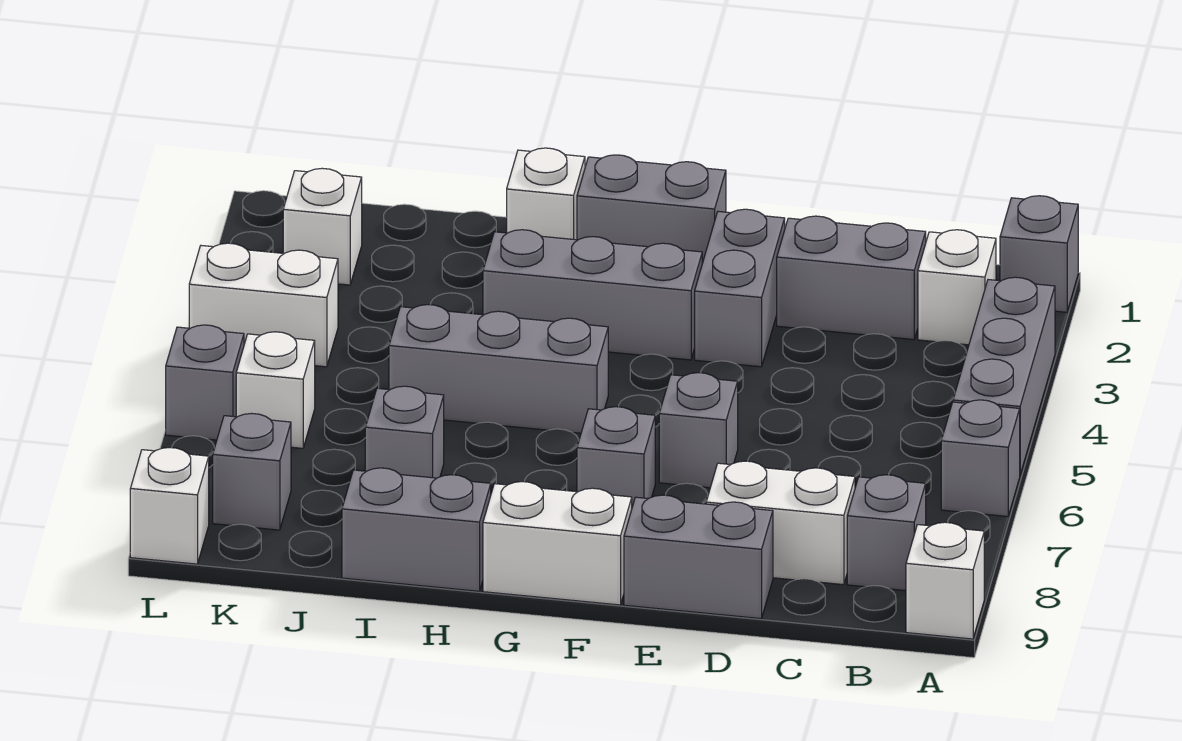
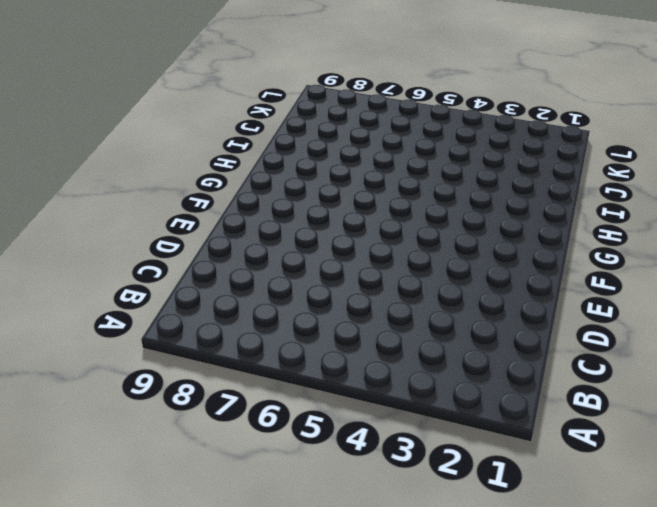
none -> grey brick A1 level 1
none -> grey brick A3:A5 level 1
none -> grey brick A6 level 1

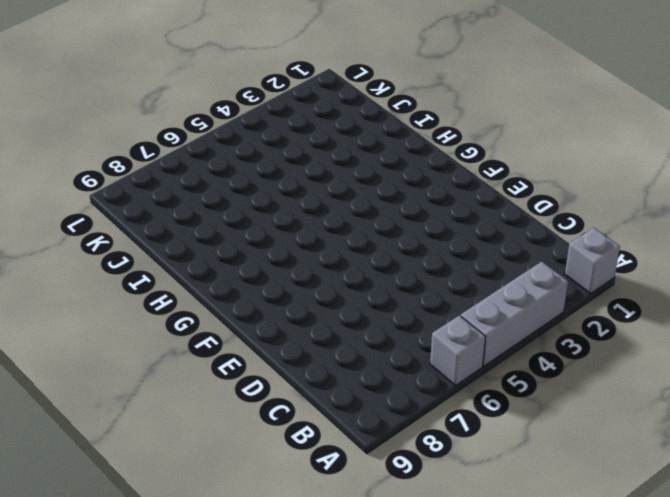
none -> white brick A9 level 1
none -> white brick B2 level 1
none -> grey brick B8 level 1

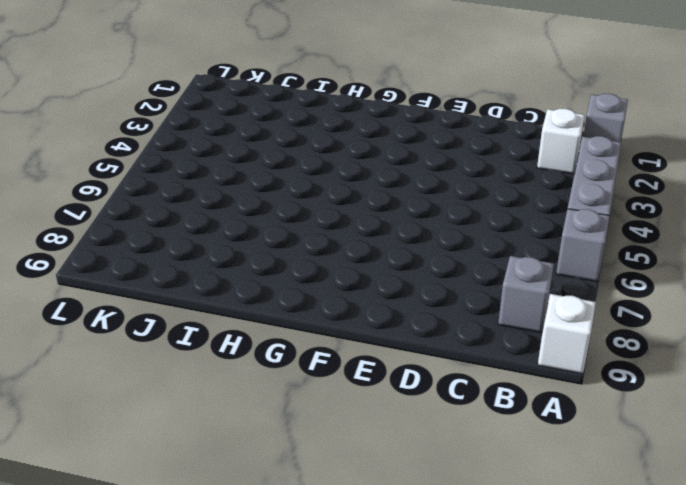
none -> grey brick C2:D2 level 1
none -> white brick C8:D8 level 1
none -> grey brick D9:E9 level 1

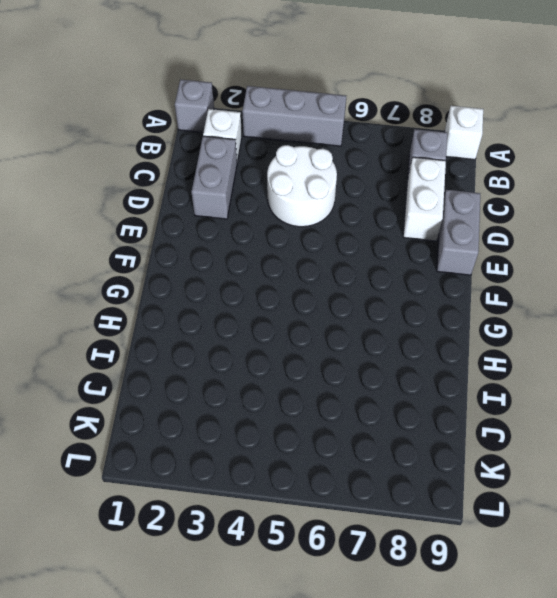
white round brick C4:D5 level 1 -> none
none -> grey brick A6 level 1
none -> grey brick E2:E3 level 1
none -> grey brick E6 level 1

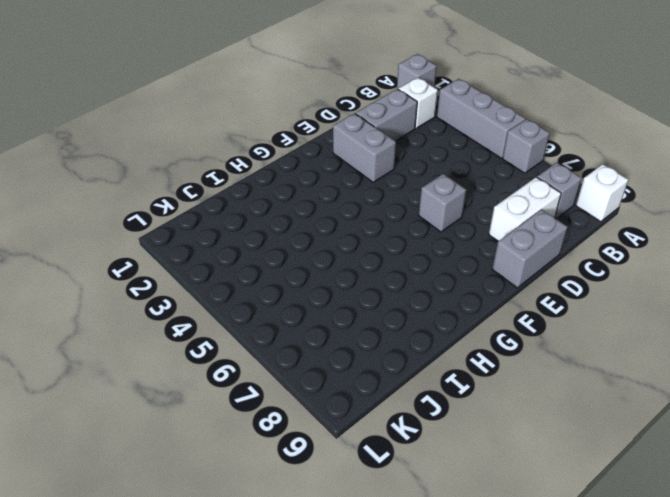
none -> grey brick F1:G1 level 1
none -> grey brick F3:H3 level 1
none -> grey brick F7 level 1

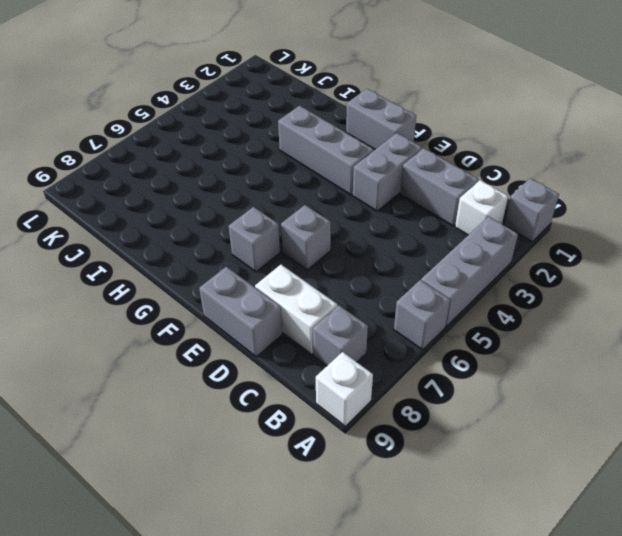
none -> white brick F9:G9 level 1
none -> grey brick G5:I5 level 1
none -> white brick H1 level 1

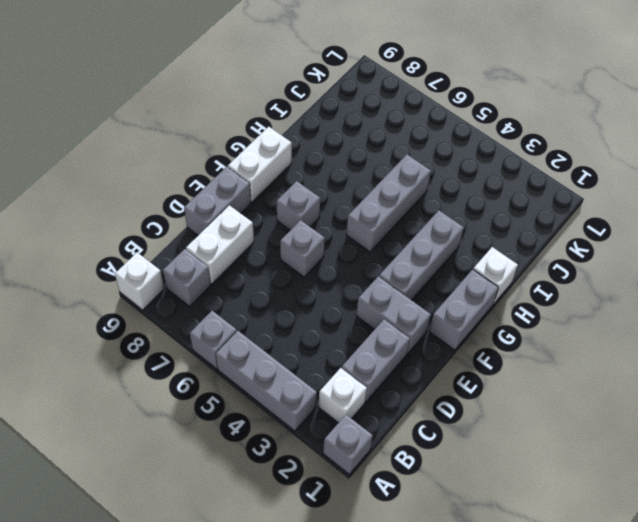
none -> grey brick H9:I9 level 1
none -> grey brick I7 level 1
none -> white brick K2 level 1

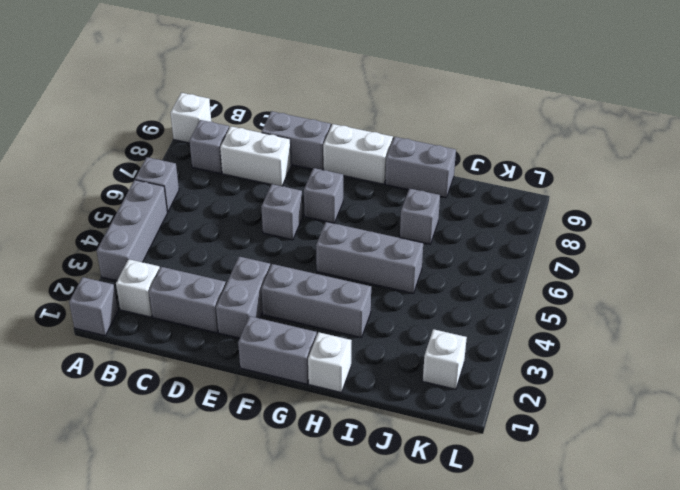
none -> white brick K4:L4 level 1
none -> white brick K6 level 1
none -> grey brick K8 level 1

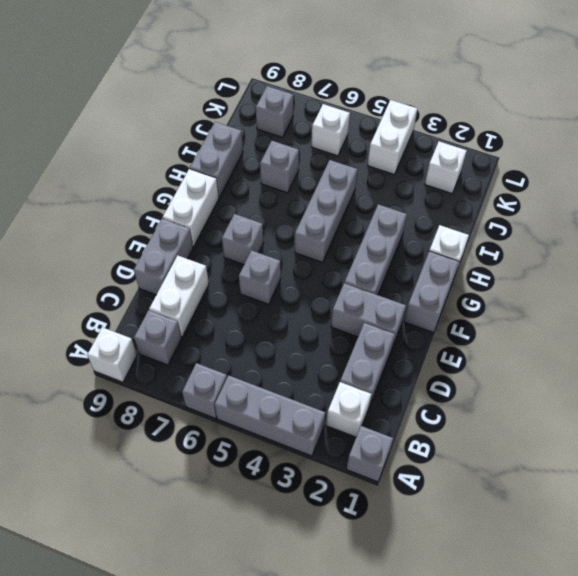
none -> grey brick L6 level 1
none -> white brick L9 level 1

